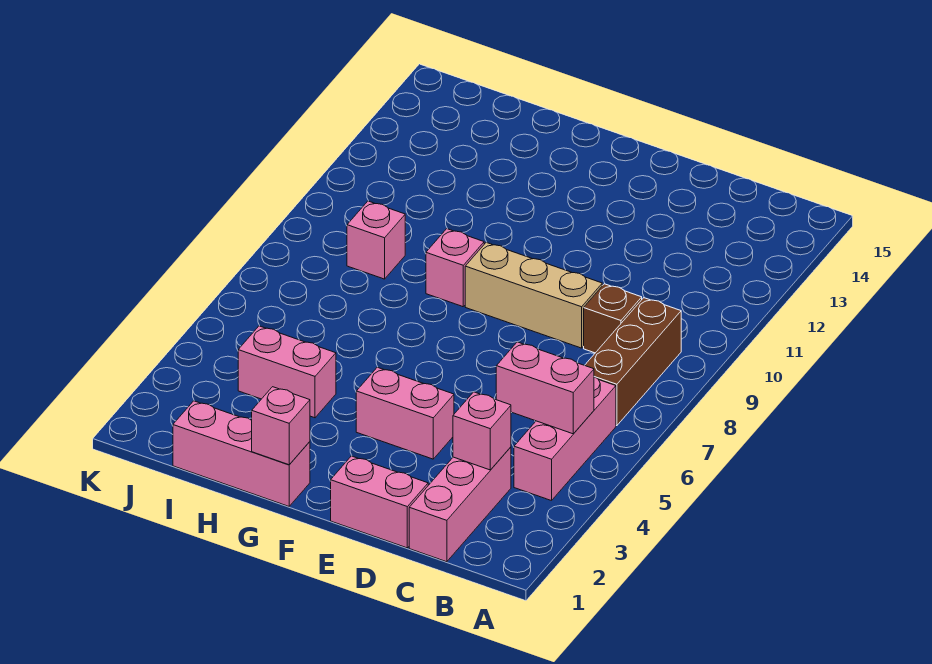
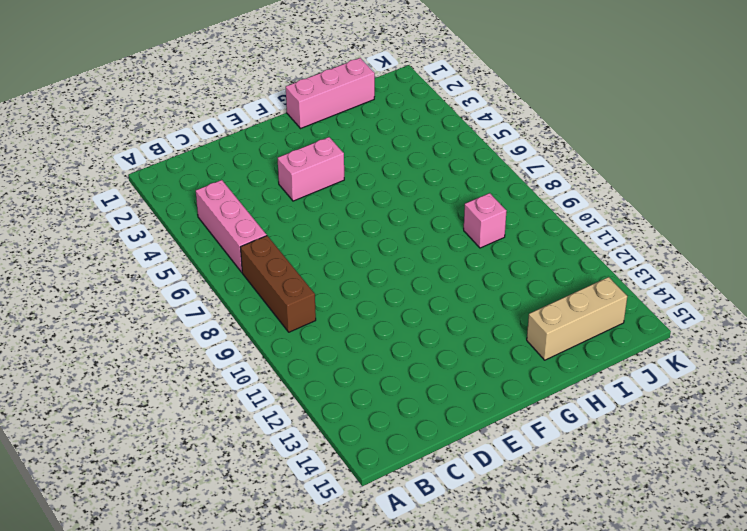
tan brick H14:J14 level 1 -> tan brick D9:F9 level 1
none -> pink brick C1:C3 level 1
none -> brown brick C9 level 1
none -> pink brick D1:E1 level 1

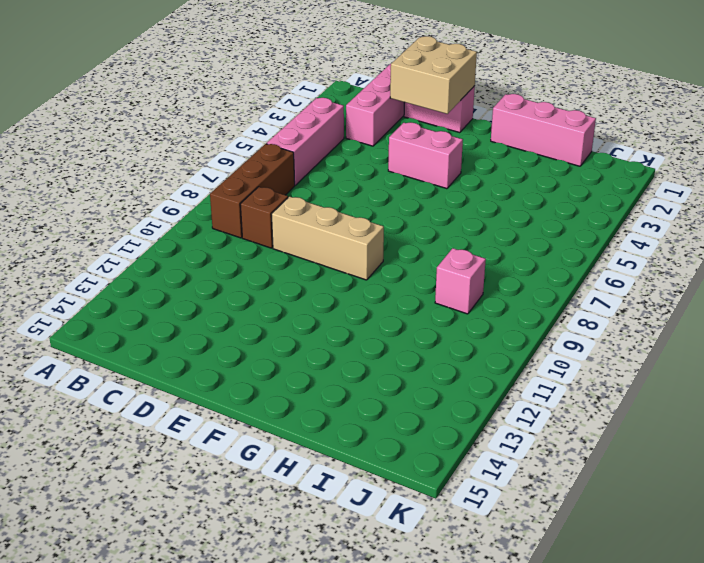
tan brick D1:E2 level 2 -> none
none -> pink brick G9 level 1
none -> pink brick H4:I4 level 1
none -> pink brick B5:C5 level 2

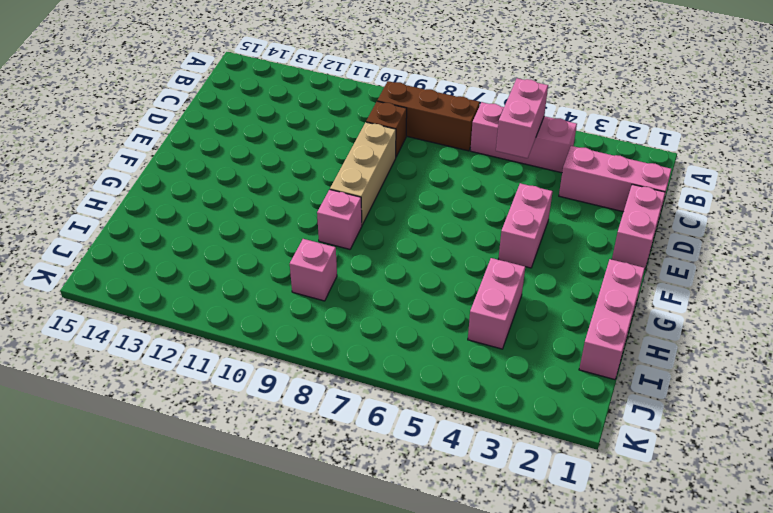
none -> pink brick C3 level 2
none -> pink brick G1 level 2

